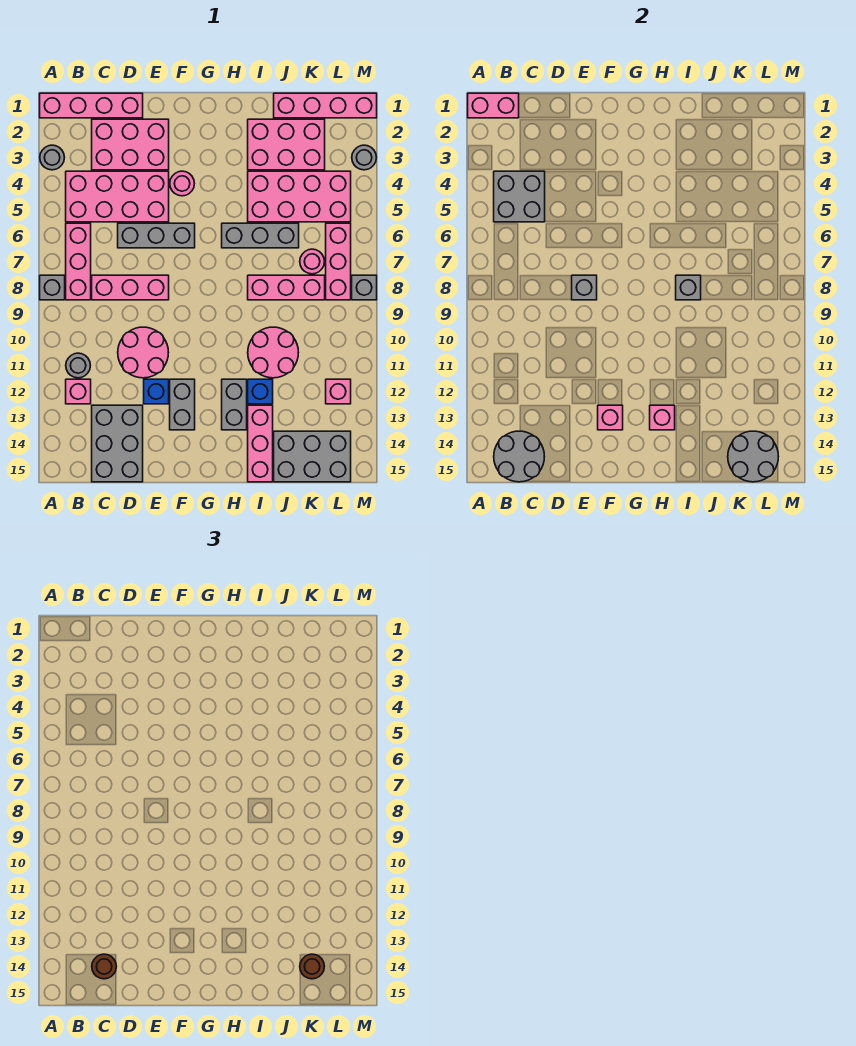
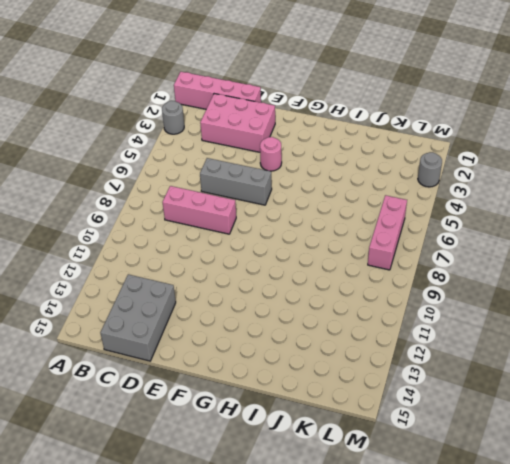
none -> grey brick A8 level 1
none -> pink brick B4:E5 level 1
none -> pink brick B6:B8 level 1
none -> grey round brick B11 level 1

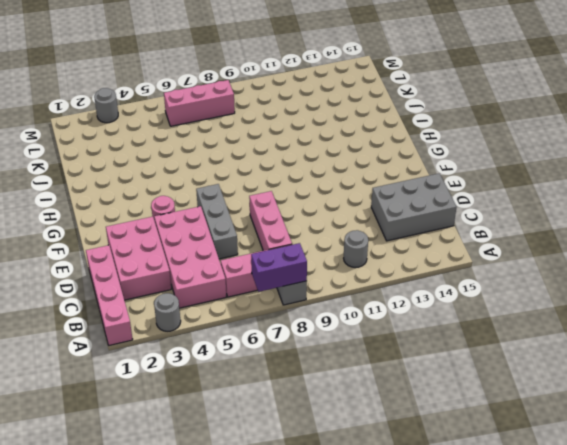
purple brick A7:A8 level 2 -> none
none -> pink brick B12 level 1
none -> pink round brick D10:E11 level 1
none -> blue brick E12 level 1
none -> grey brick F12:F13 level 1

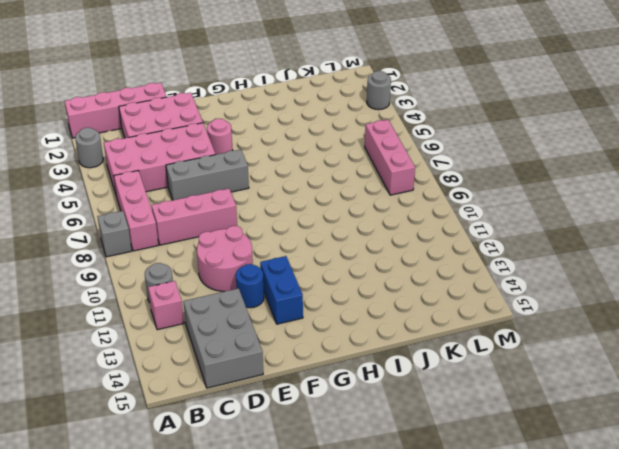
blue round brick E12 level 1 -> blue brick E12 level 1
blue brick F12:F13 level 1 -> grey brick F12:F13 level 1
none -> grey brick H6:J6 level 1
none -> grey brick H12:H13 level 1
none -> pink brick I2:K3 level 1
none -> pink brick I4:L5 level 1

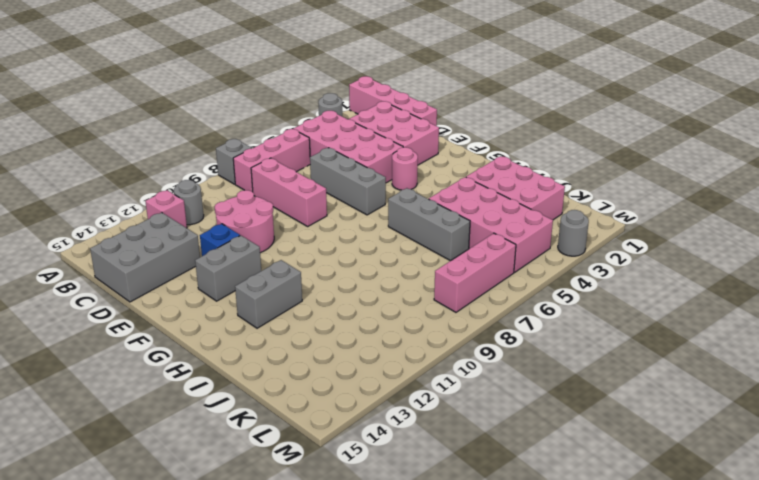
none -> pink brick I8:K8 level 1
none -> pink round brick I10:J11 level 1
none -> blue brick I12 level 1
none -> pink brick I13:I15 level 1

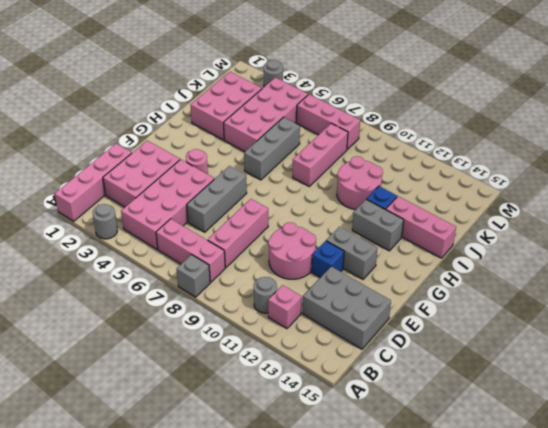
none -> pink brick J1:M1 level 1
none -> grey brick J14:L15 level 1
none -> pink round brick K7 level 1
none -> pink brick L12 level 1

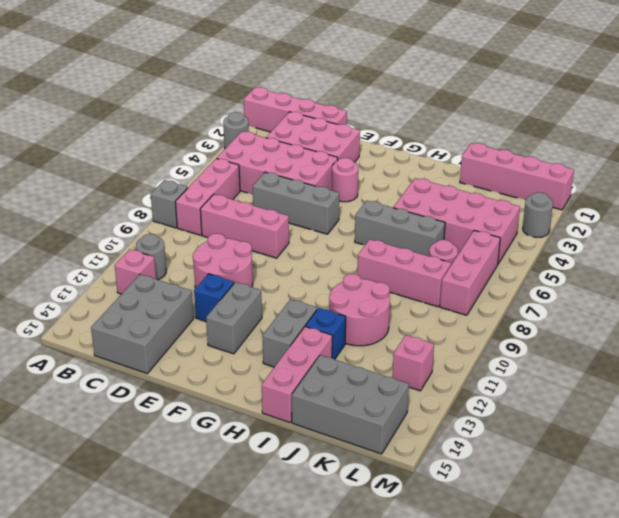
none -> pink brick I2:K3 level 1
none -> grey brick M8 level 1
none -> pink brick A1:B1 level 2
none -> grey brick B4:C5 level 2

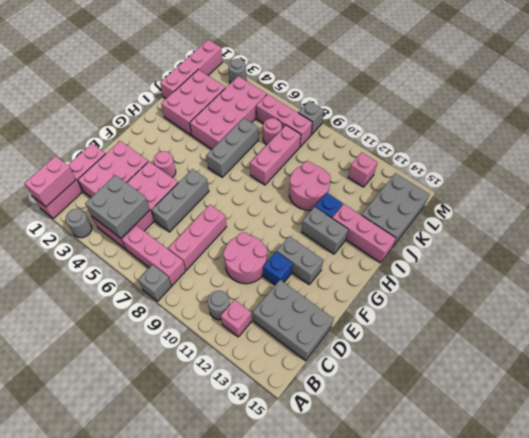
none -> grey round brick B14:C15 level 2
none -> grey brick E8 level 2
none -> pink brick F13 level 2
none -> pink brick H13 level 2

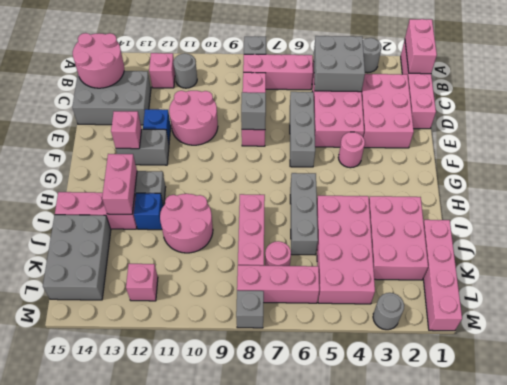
pink round brick B14:C15 level 2 -> grey round brick B14:C15 level 2
pink brick H13:I13 level 2 -> pink brick H13 level 2
none -> grey brick I8 level 2
none -> grey round brick K14:L15 level 2
none -> brown round brick C14 level 3
none -> brown round brick K14 level 3

